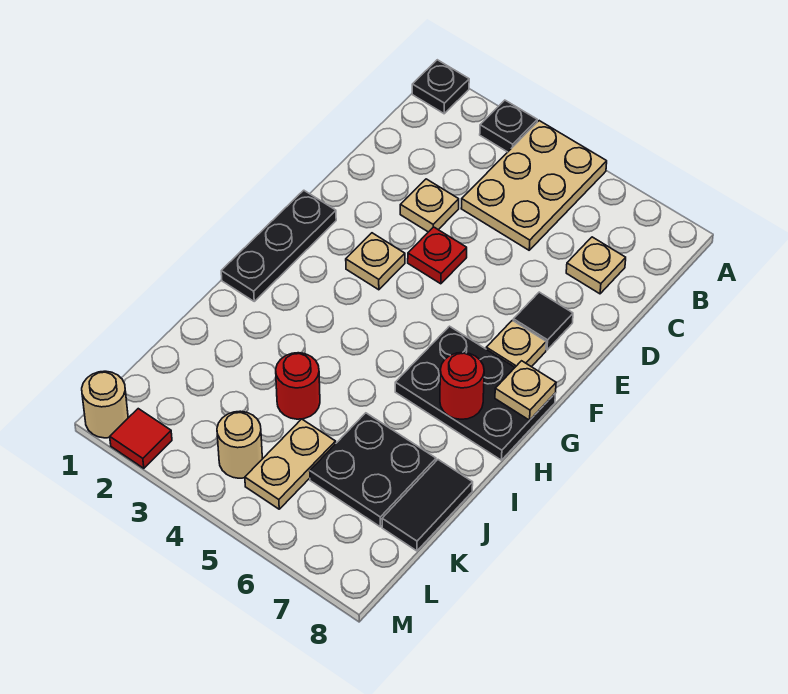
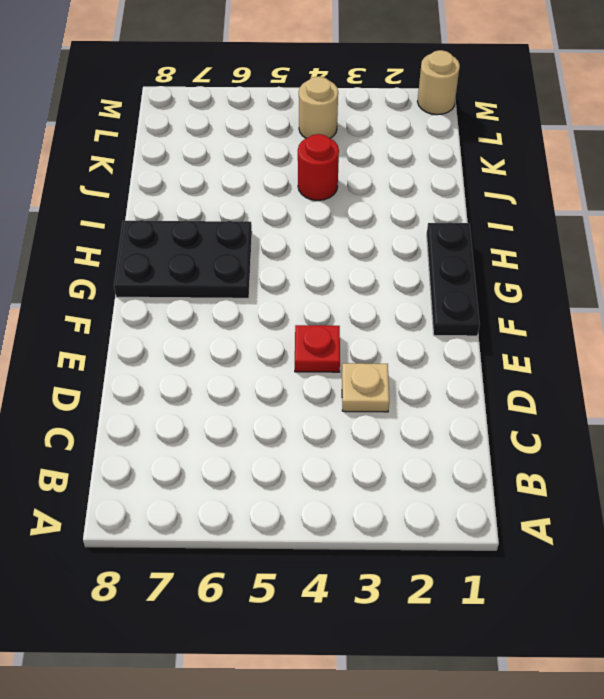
none -> black plate A1 level 1
none -> black plate A3 level 1
none -> tan plate A4:C5 level 1

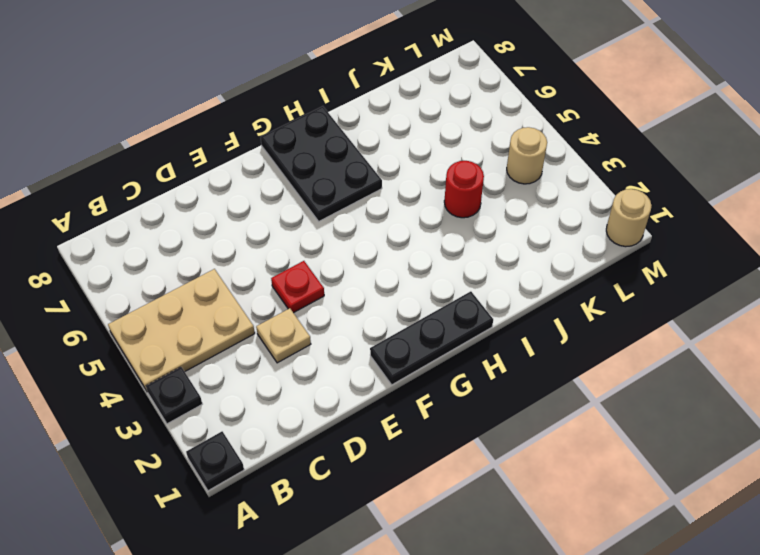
none -> tan plate C7 level 1
none -> black tile E7 level 1
none -> tan plate F3 level 1

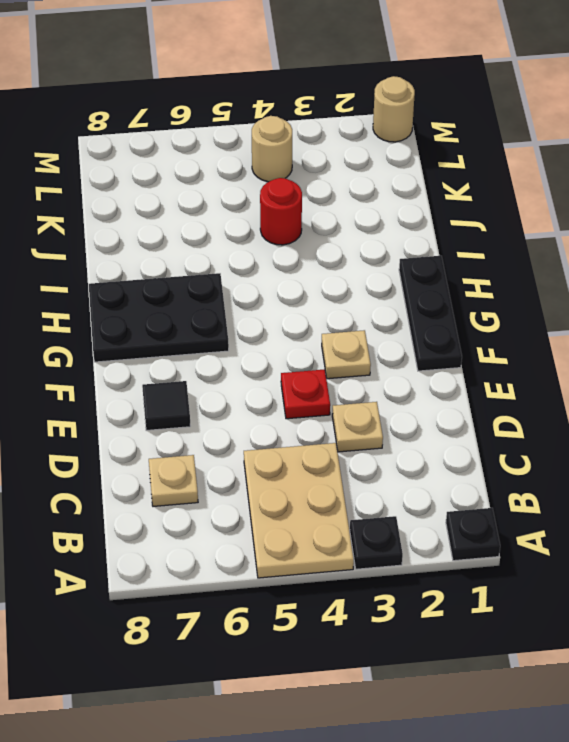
none -> tan plate F7 level 1
none -> black plate J6:K7 level 1
none -> black tile J8:K8 level 1

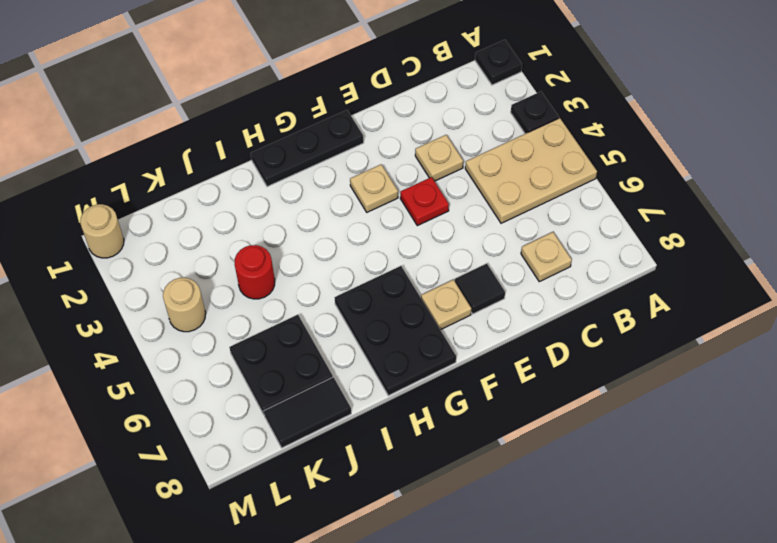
none -> tan plate K5:L5 level 1
none -> red tile M2 level 1
none -> tan plate G8 level 2

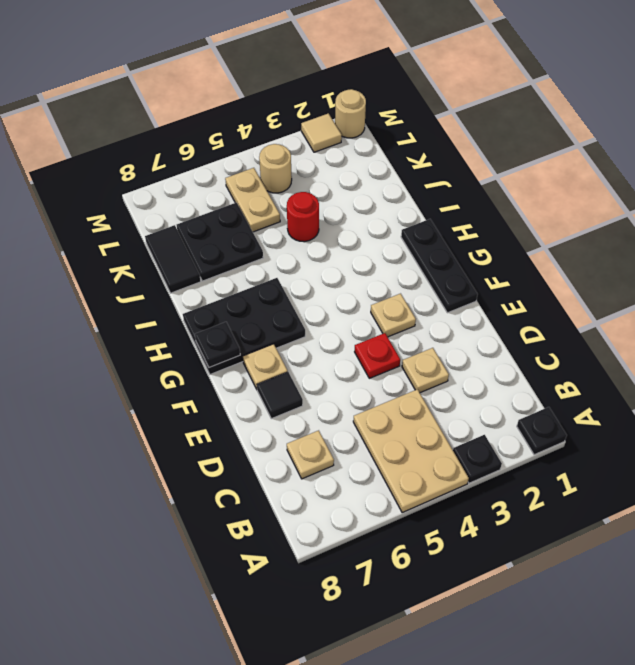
black plate G8 level 2 -> tan plate G8 level 2
tan tile M2 level 1 -> red tile M2 level 1
none -> red round brick H7 level 2

